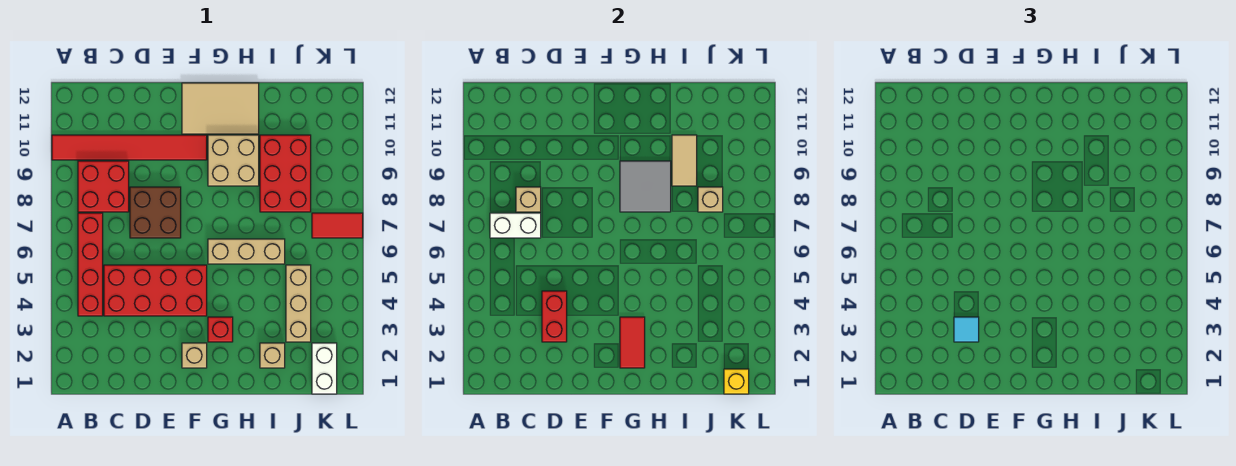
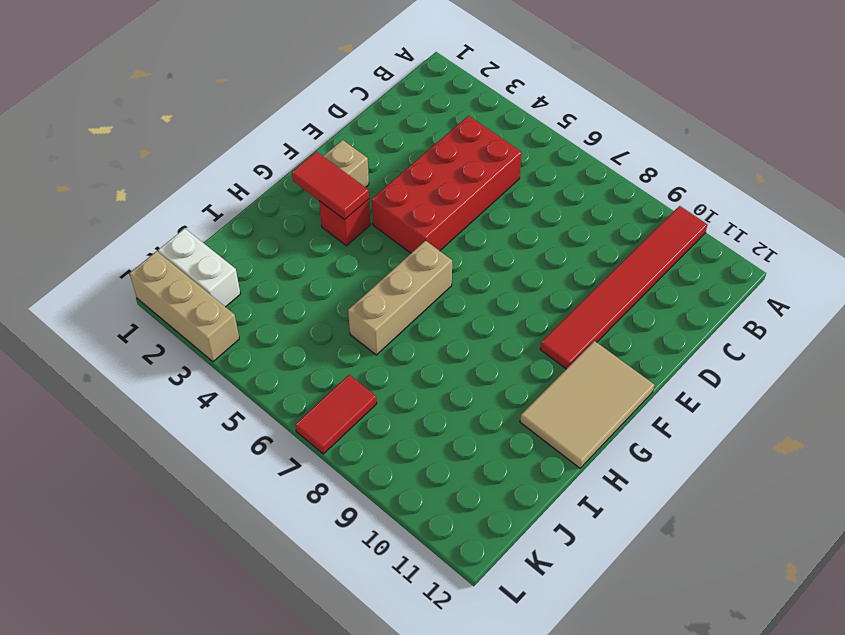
tan brick L1:L3 level 1 -> tan brick J3:J5 level 1
none -> red brick B4:B7 level 1
none -> red brick B8:C9 level 1
none -> brown brick D7:E8 level 1

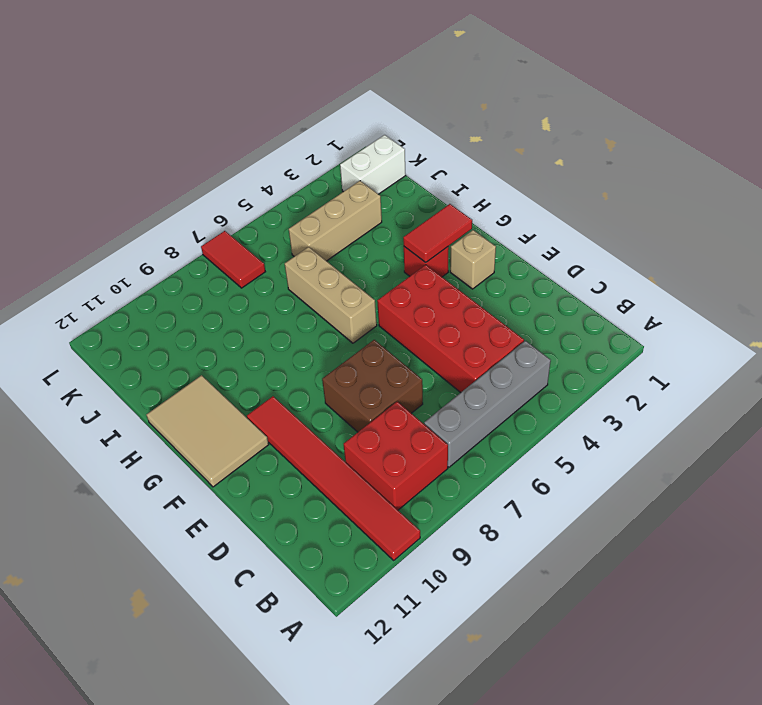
grey brick B4:B7 level 1 -> red brick B4:B7 level 1
none -> tan brick G9:H10 level 1
none -> tan brick I2 level 1
none -> red brick I8:J10 level 1

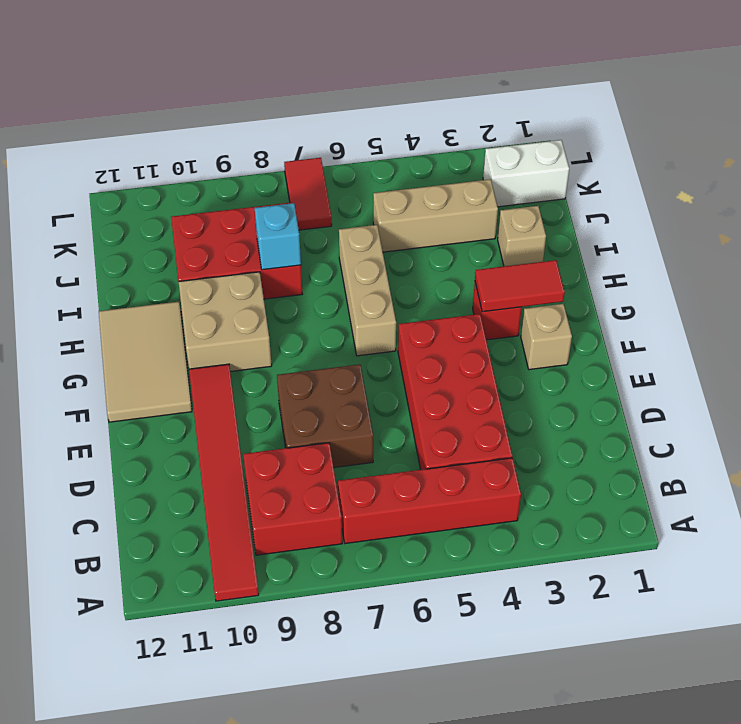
cyan brick I8 level 2 -> none
none -> white brick B7:C7 level 2
none -> tan brick C8 level 2
none -> red brick D3:D4 level 2

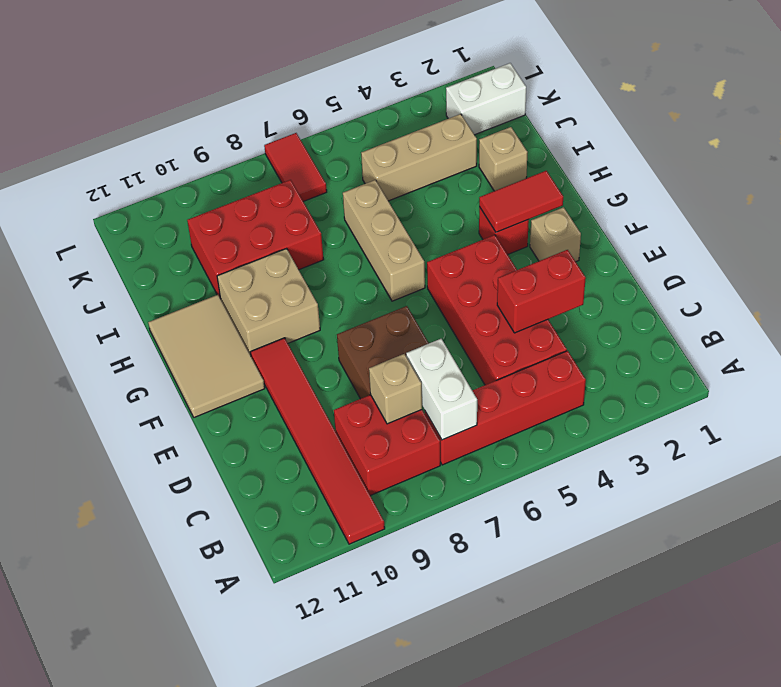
none -> grey tile G8:H9 level 2
none -> tan tile I9:I10 level 2
none -> tan brick J8 level 2

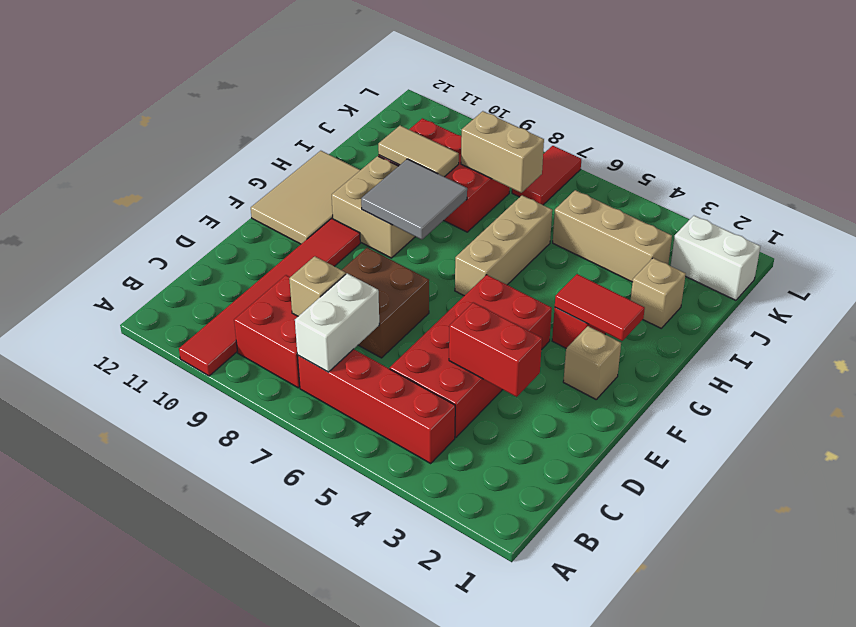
tan brick J7:J8 level 2 -> tan brick J8 level 2
none -> yellow brick K1 level 2
none -> cyan tile D3 level 3

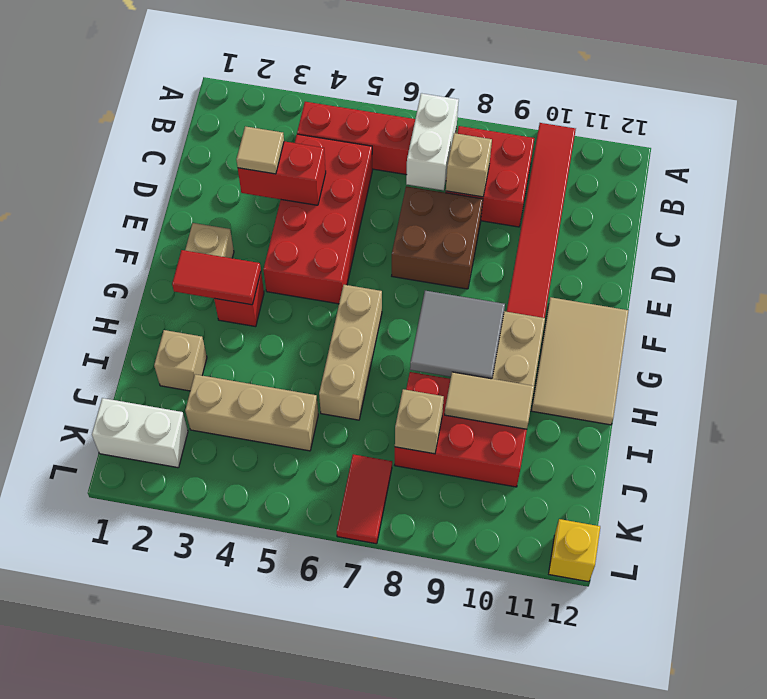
tan tile D3 level 3 -> cyan tile D3 level 3
yellow brick L12 level 1 -> yellow brick K1 level 2

